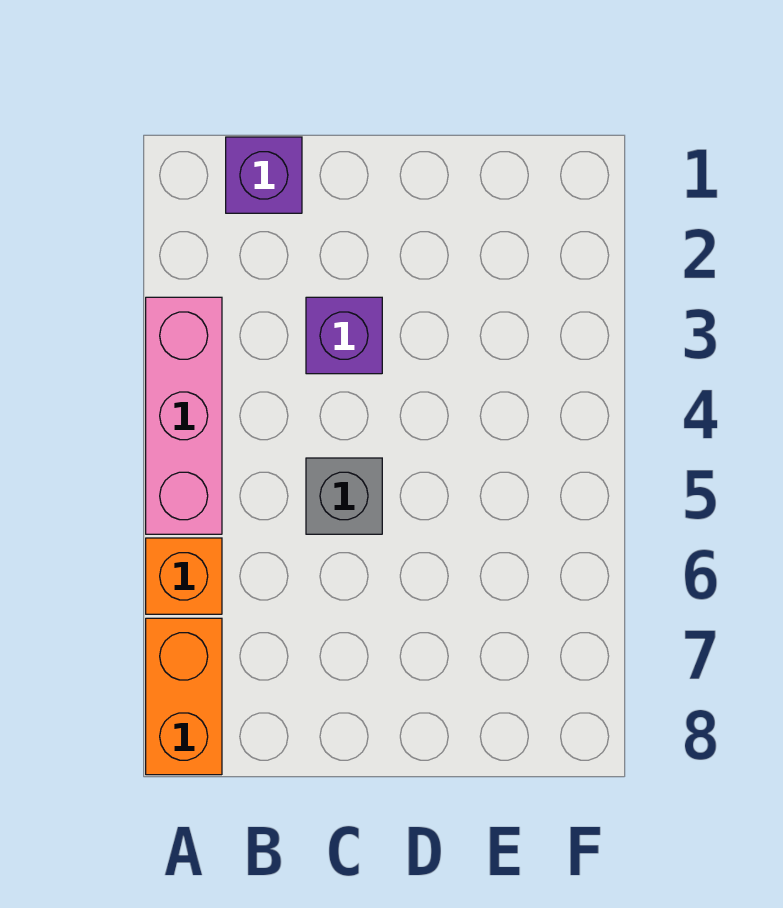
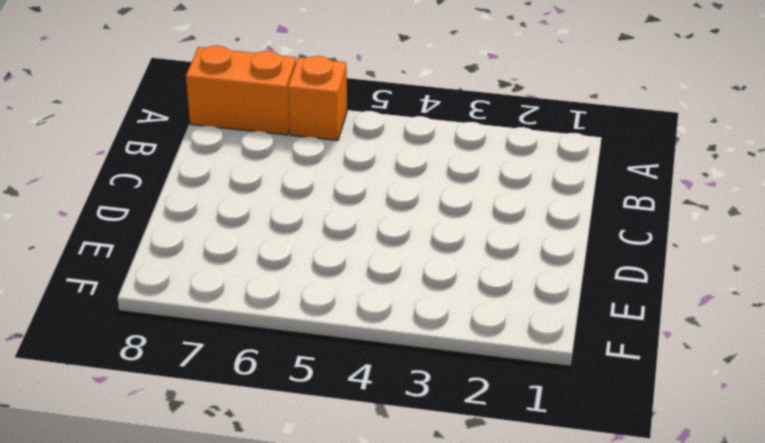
none -> pink brick A3:A5 level 1
none -> purple brick B1 level 1

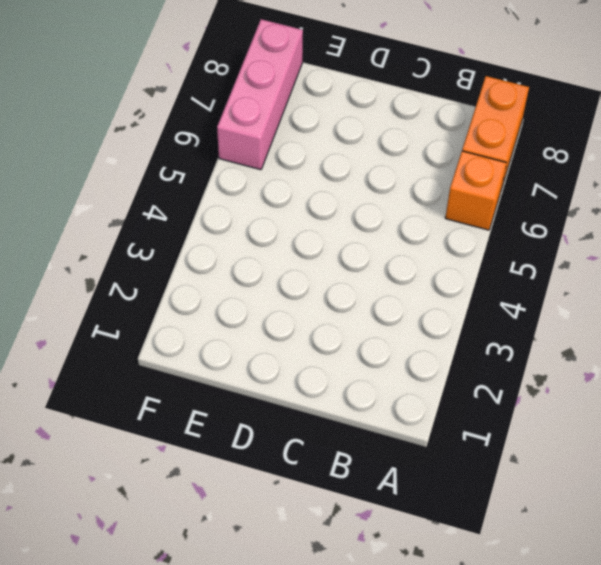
pink brick F6:F8 level 1 -> pink brick A3:A5 level 1
none -> purple brick B1 level 1
none -> purple brick C3 level 1

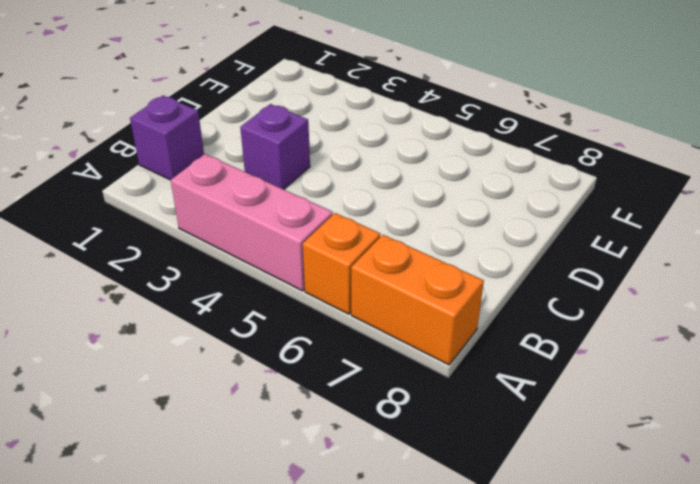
none -> grey brick C5 level 1

